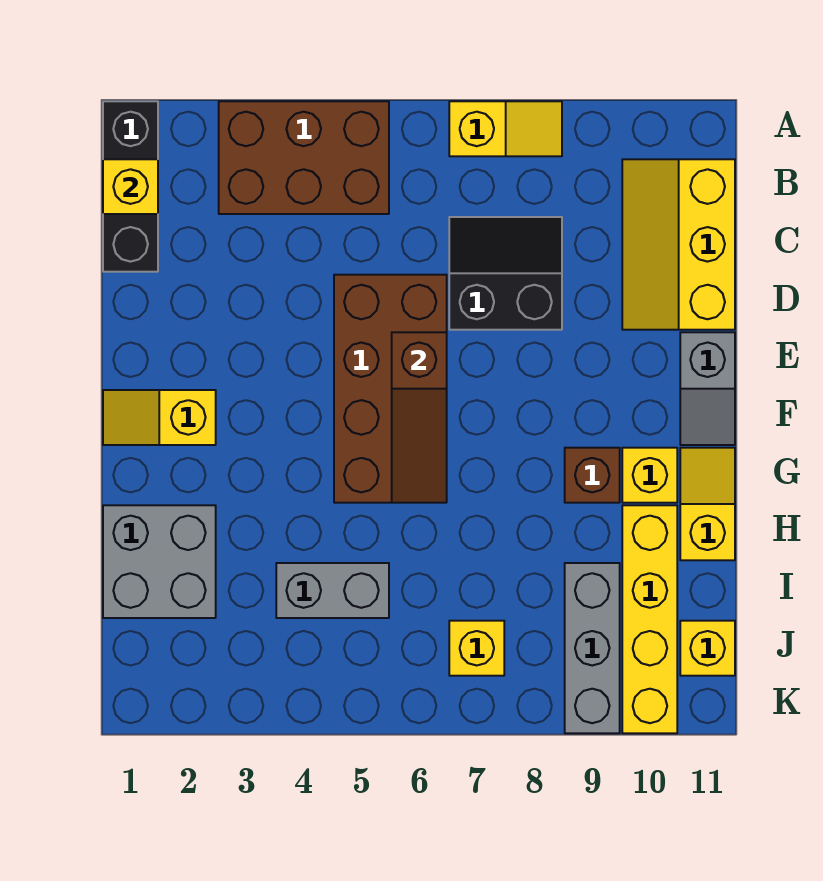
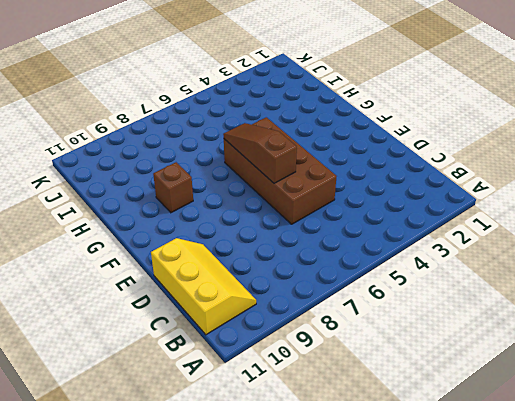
none -> black brick A1:C1 level 1
none -> brown brick A3:B5 level 1
none -> yellow slope A7:A8 level 1 top 7

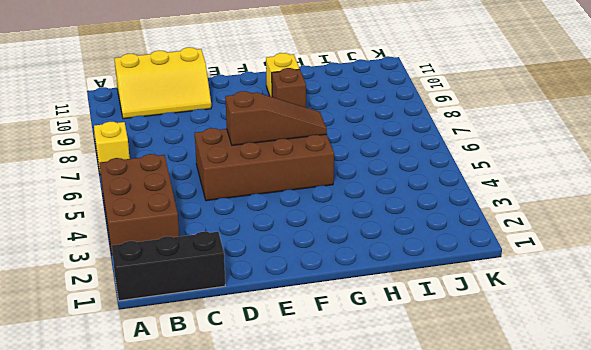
none -> black slope C7:D8 level 1 top D
none -> grey slope E11:F11 level 1 top E
none -> yellow slope F1:F2 level 1 top 2

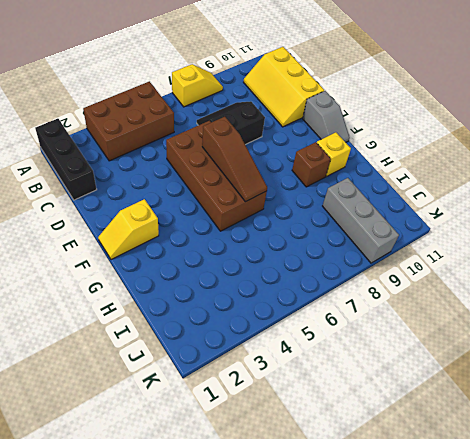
none -> yellow slope G11:H11 level 1 top H
none -> grey brick H1:I2 level 1
none -> yellow brick H10:K10 level 1

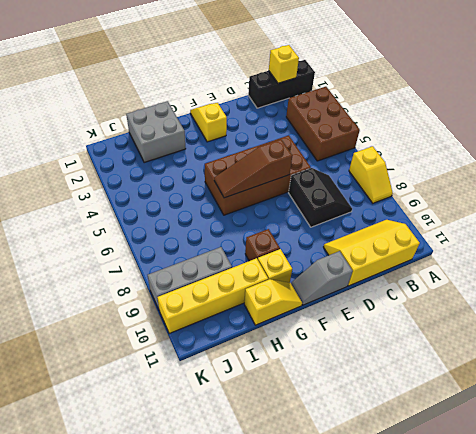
none -> grey brick I4:I5 level 1
none -> yellow brick J7 level 1
none -> yellow brick J11 level 1

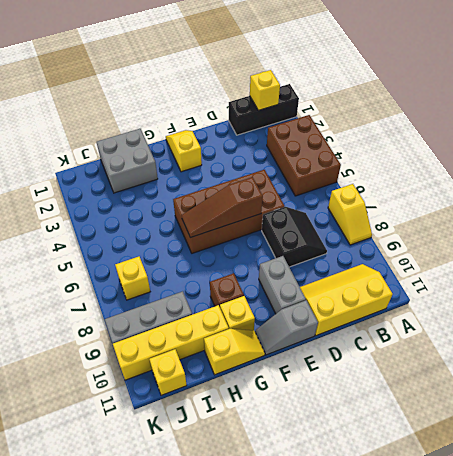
grey brick E9:E10 level 1 -> grey brick I4:I5 level 1

